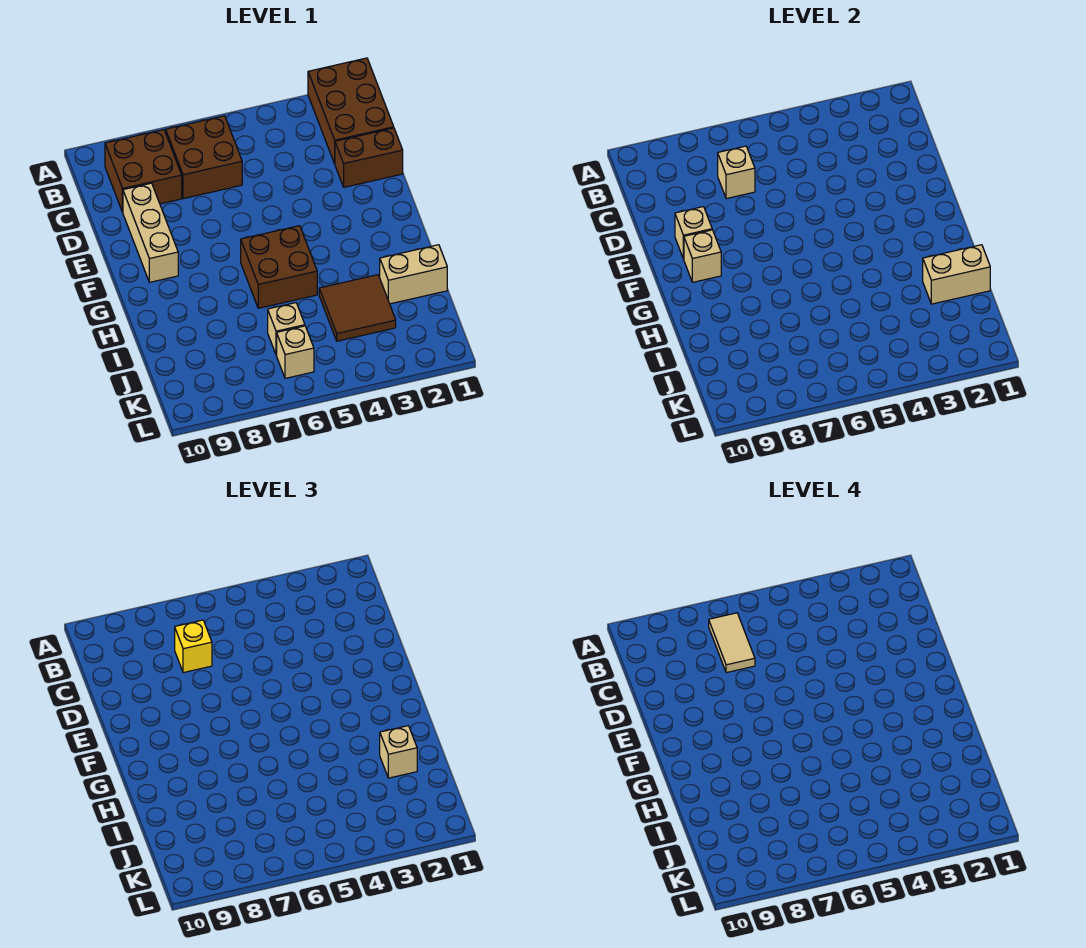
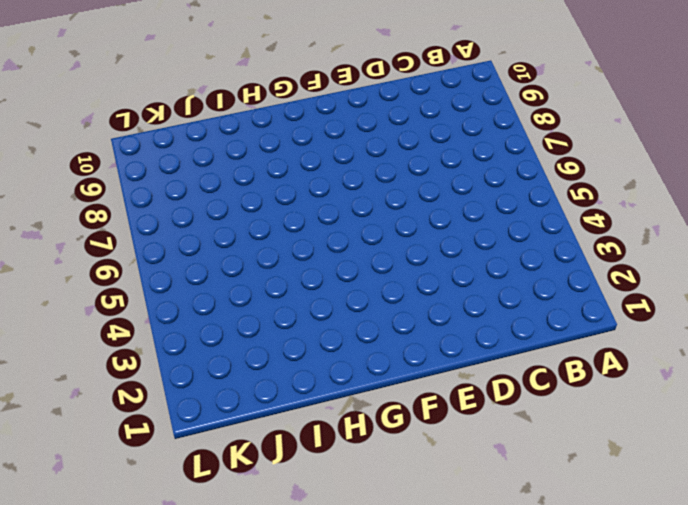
none -> brown brick A1:C2 level 1
none -> brown brick B6:C7 level 1
none -> brown brick B8:C9 level 1

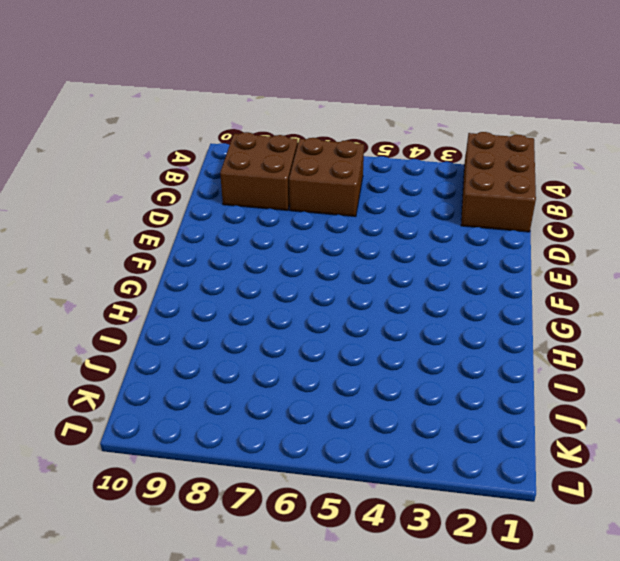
none -> brown brick D1:D2 level 1
none -> tan brick D9:F9 level 1
none -> brown brick G5:H6 level 1

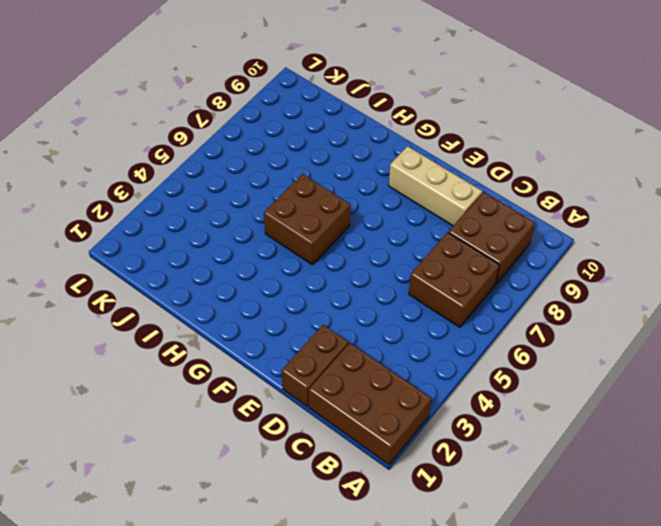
none -> tan brick I1:I2 level 1
none -> brown tile I3:J4 level 1
none -> tan brick J6 level 1

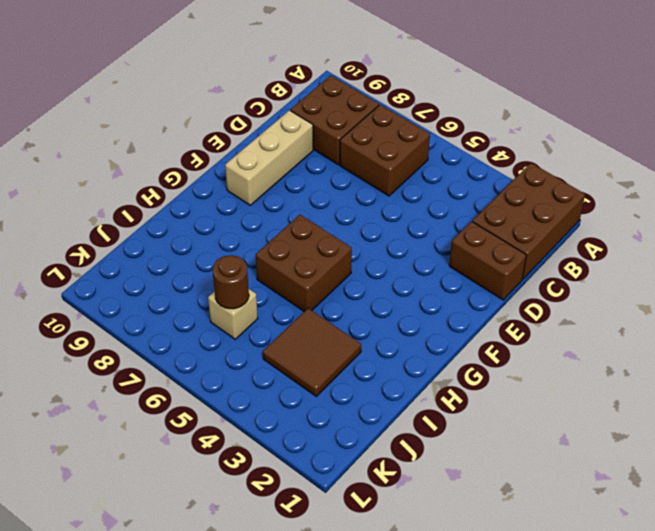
brown round brick J6 level 2 -> none
none -> tan brick I1:I2 level 1
none -> tan brick K6 level 1
none -> tan brick C7 level 2

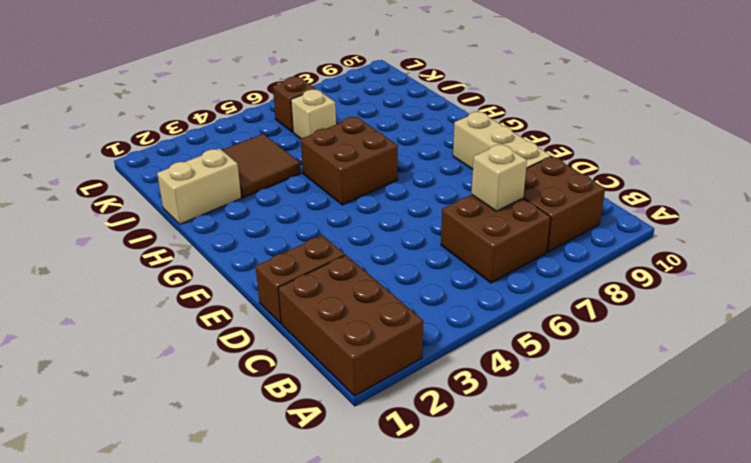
brown brick K6 level 1 -> tan brick K6 level 1
none -> tan brick E9 level 2
none -> tan brick F9 level 2
none -> tan brick I1:I2 level 2

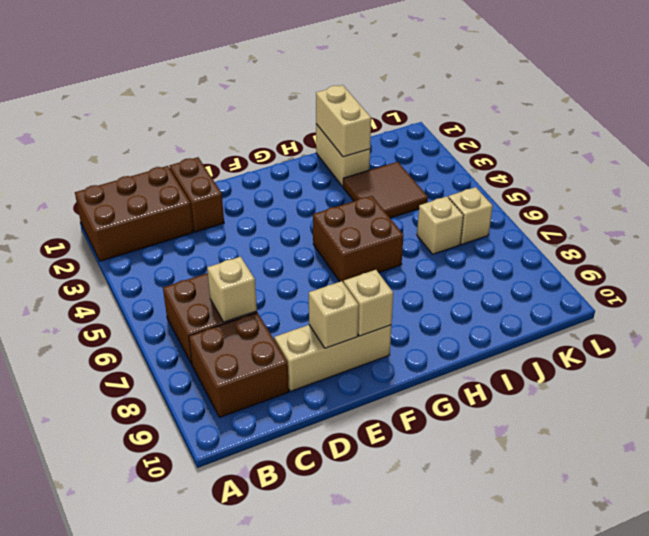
none -> yellow brick C7 level 3
none -> tan brick I2 level 3
none -> tan tile B7:C7 level 4

